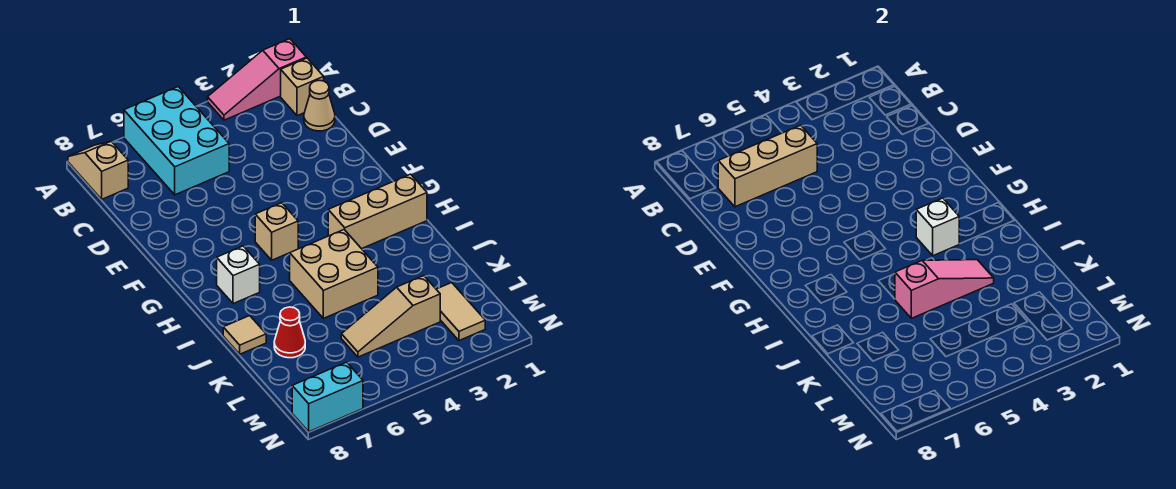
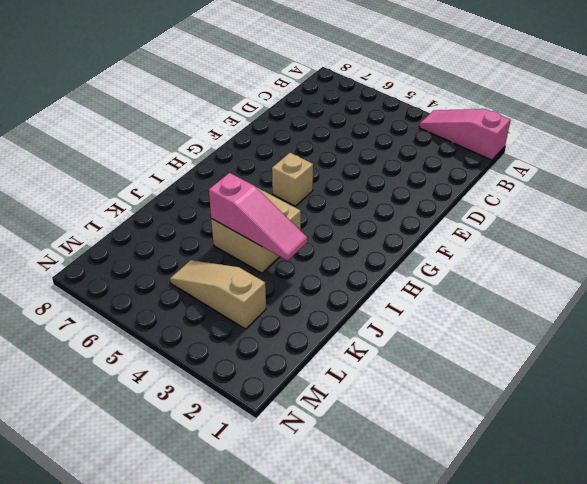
none -> cyan brick A5:C6 level 1
none -> tan slope A8:B8 level 1 top B
none -> tan brick B1 level 1

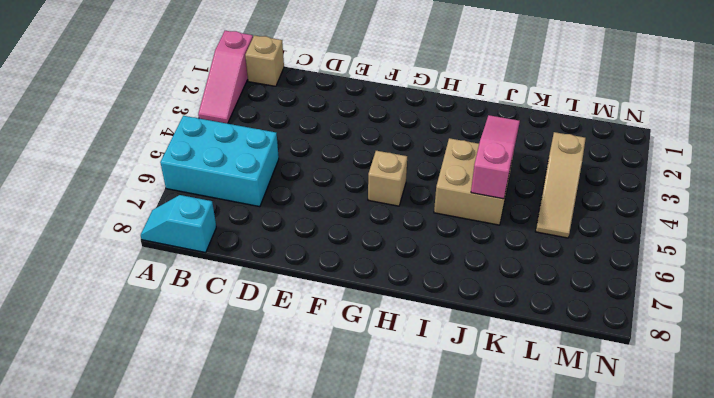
cyan slope A8:B8 level 1 top B -> tan slope A8:B8 level 1 top B
none -> tan cone C1 level 1
none -> tan brick H1:H3 level 1
none -> white brick H7 level 1

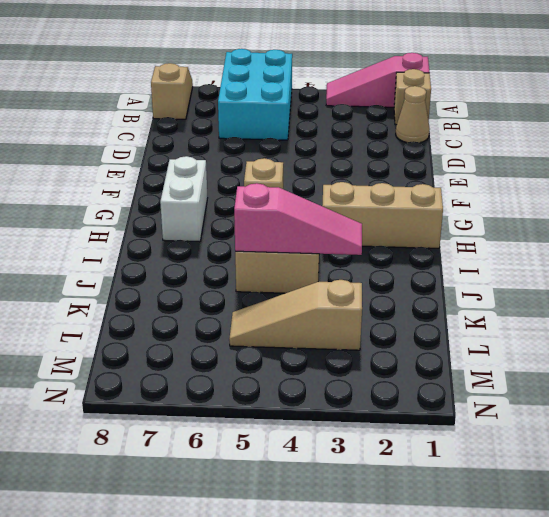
white brick G7:H7 level 1 -> white brick H7 level 1
none -> tan tile J8 level 1
none -> red cone K7 level 1
none -> tan tile L2:M2 level 1

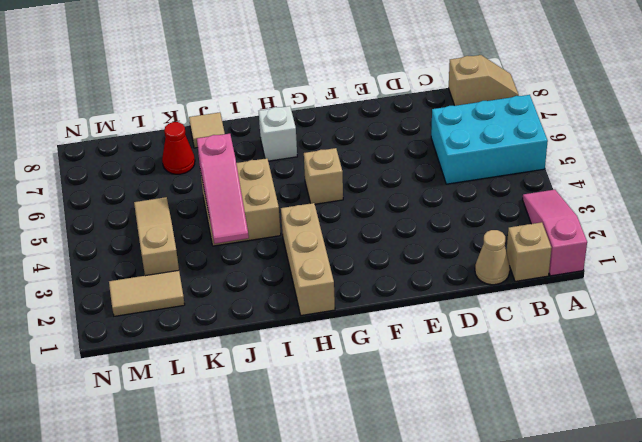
none -> cyan brick N7:N8 level 1
none -> tan brick C5:C7 level 2
none -> white brick H3 level 2

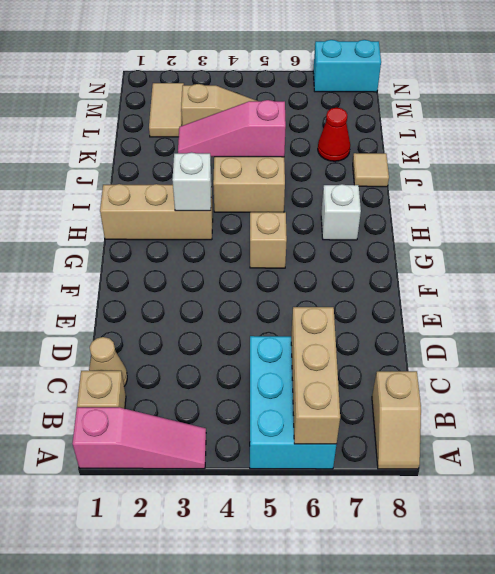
tan brick A6:C6 level 2 -> tan brick C5:C7 level 2

